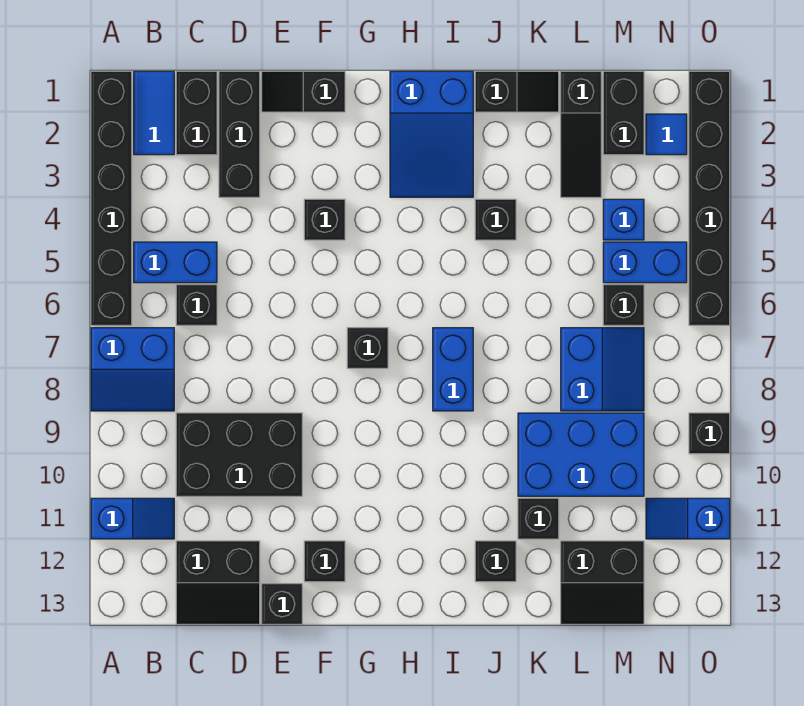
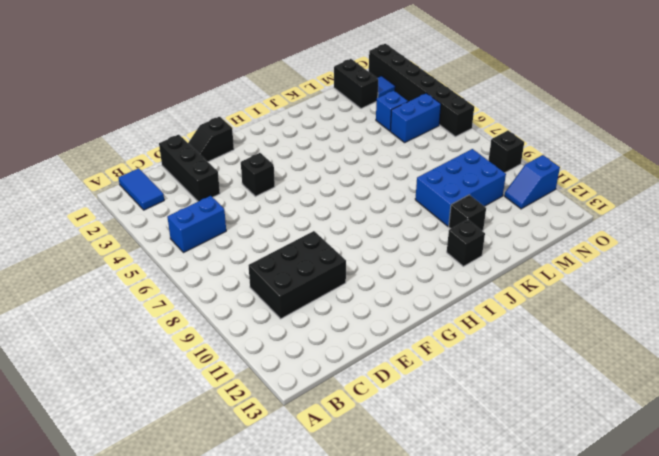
none -> black brick A1:A6 level 1
none -> blue slope A7:B8 level 1 top 7
none -> blue slope A11:B11 level 1 top A
none -> black brick C1:C2 level 1

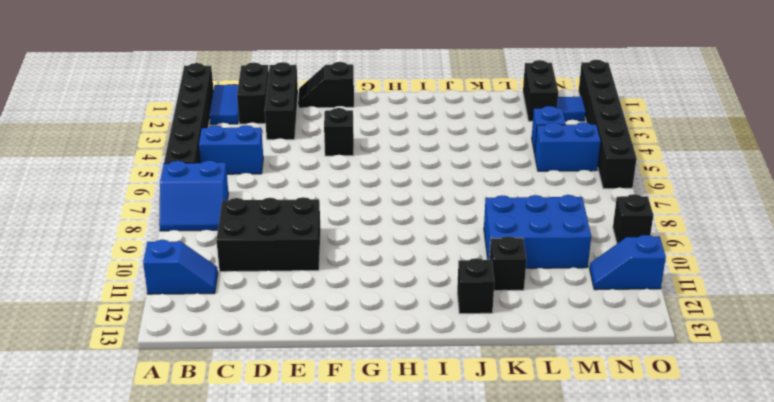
none -> black brick C6 level 1
none -> black slope C12:D13 level 1 top 12
none -> black brick E13 level 1
none -> black brick F12 level 1

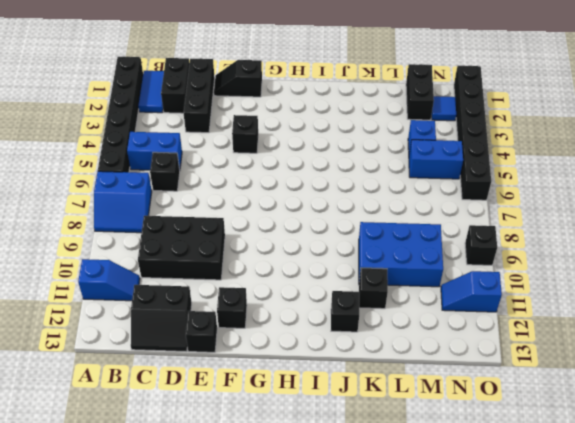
none -> black brick G7 level 1
none -> blue slope H1:I3 level 1 top 1
none -> blue brick I7:I8 level 1
none -> black slope J1:K1 level 1 top J

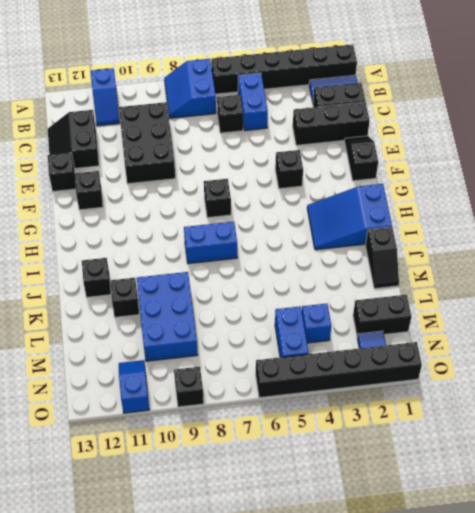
none -> black brick J4 level 1
none -> black slope L1:L3 level 1 top 1
none -> blue slope L7:M8 level 1 top L
none -> black slope L12:M13 level 1 top 12

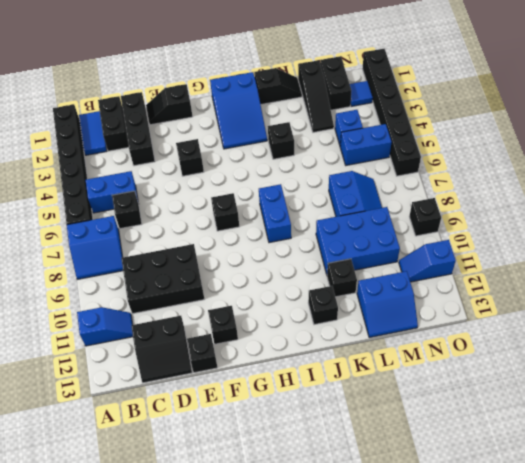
blue slope L12:M13 level 1 top 12 -> black slope L12:M13 level 1 top 12
none -> black brick M6 level 1

